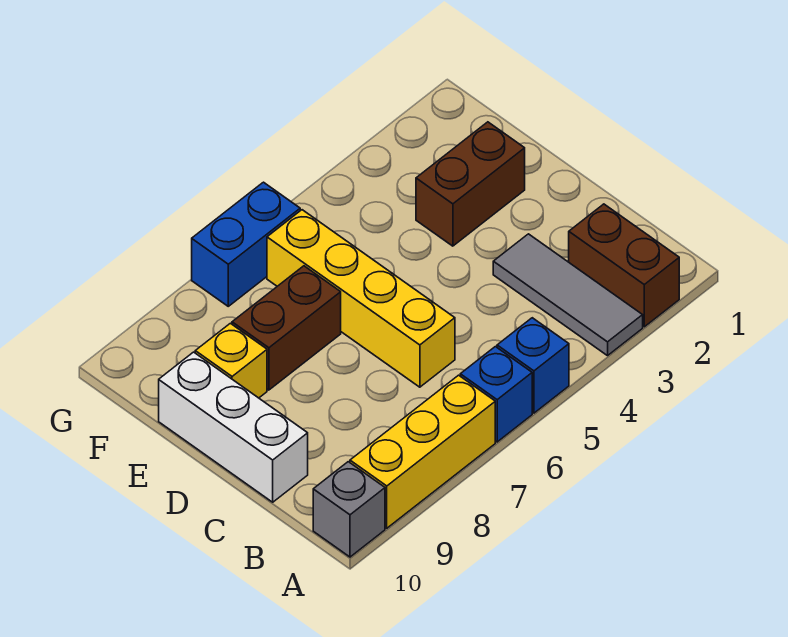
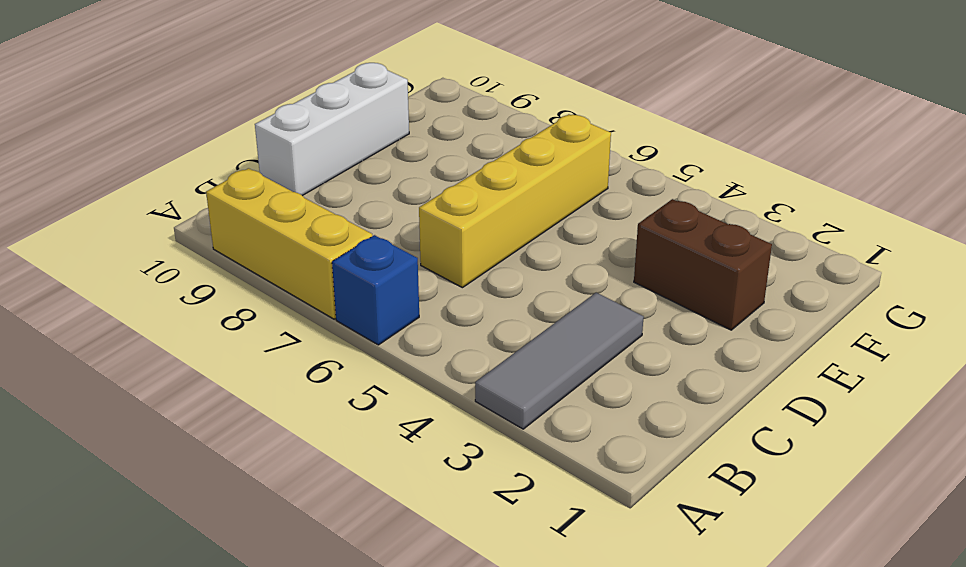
none -> brown brick A2:B2 level 1
none -> blue brick A5 level 1
none -> grey brick A10 level 1

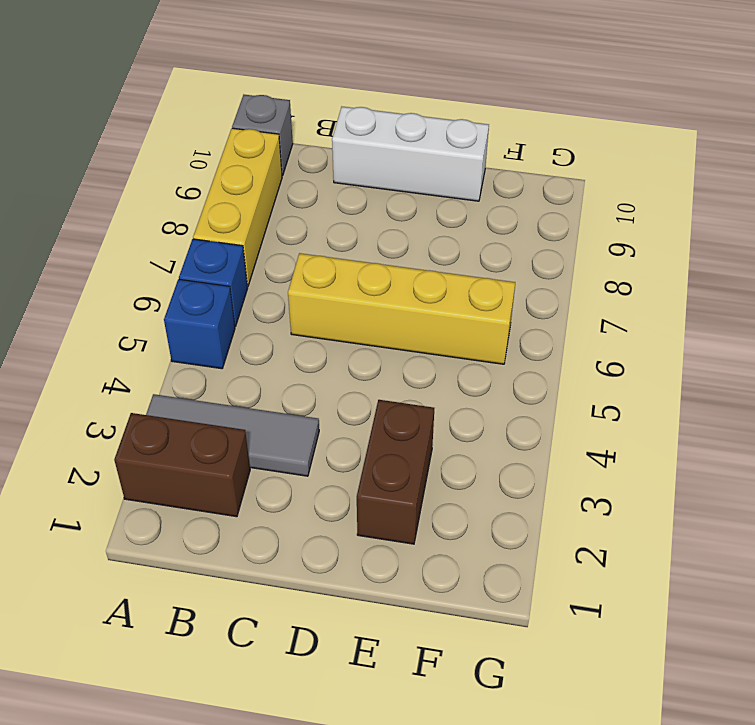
none -> brown brick E7:E8 level 1
none -> yellow brick E9 level 1
none -> blue brick G6:G7 level 1

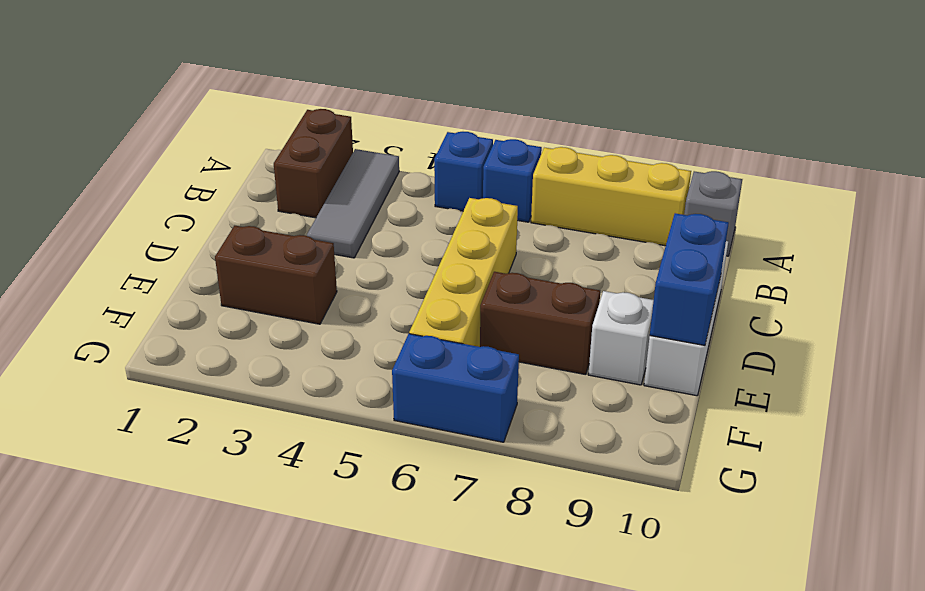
blue brick D10:E10 level 2 -> none
white brick E9 level 1 -> yellow brick E9 level 1

